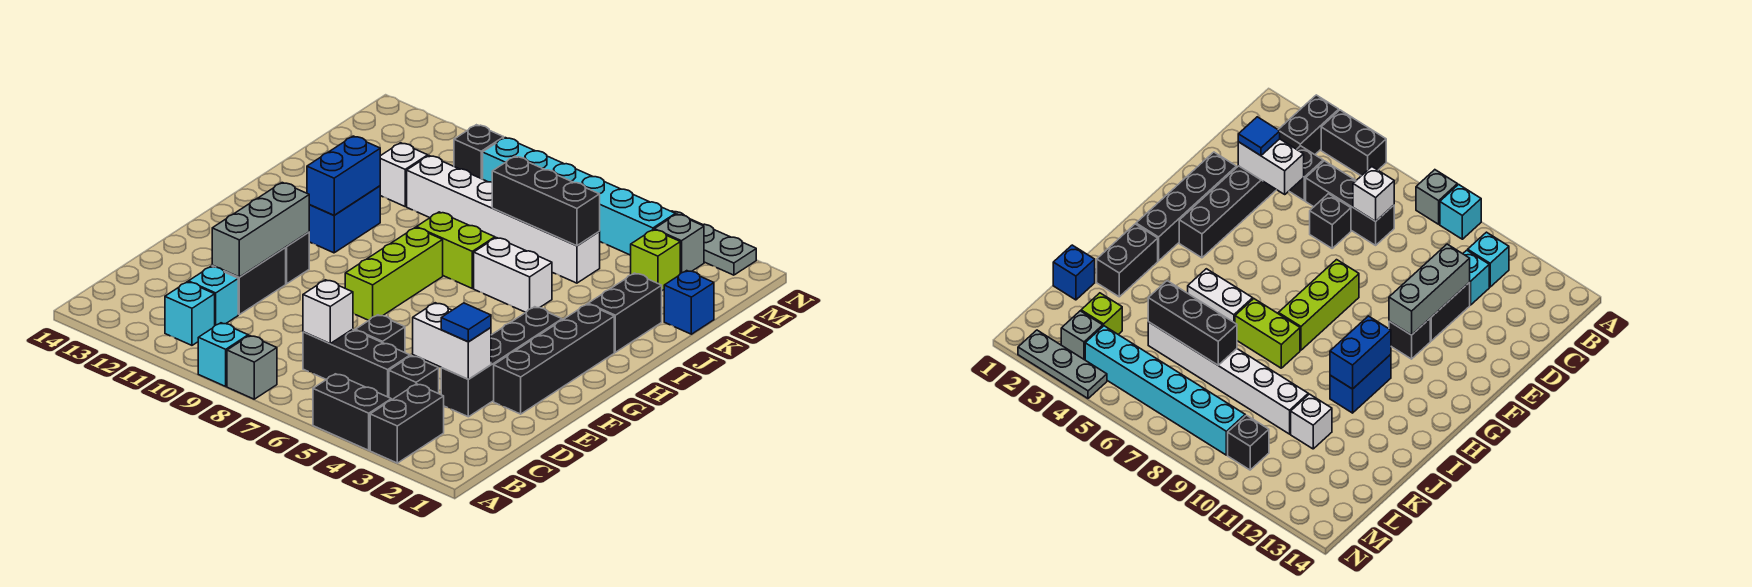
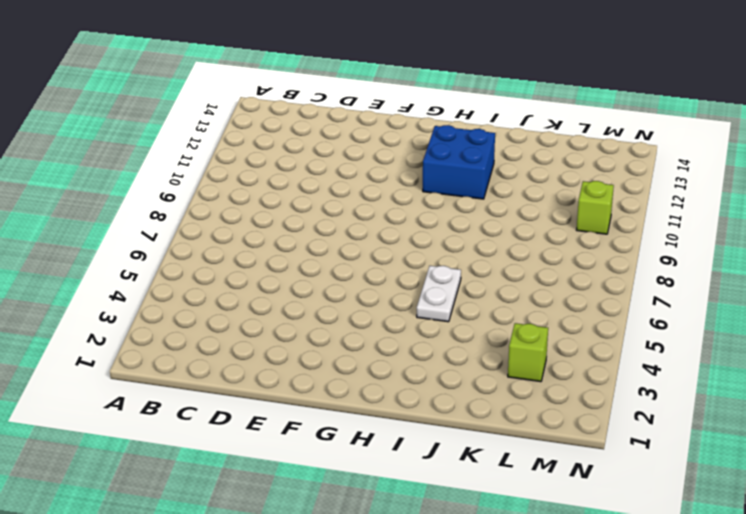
blue brick H11:I12 level 1 -> blue brick H11:I11 level 1
white plate I5:I6 level 1 -> white brick I5:I6 level 1
lime brick M10 level 1 -> black brick M10 level 1
none -> black brick A3:B3 level 1
none -> black brick A4:A5 level 1
none -> grey brick A8 level 1
none -> cyan brick A9 level 1

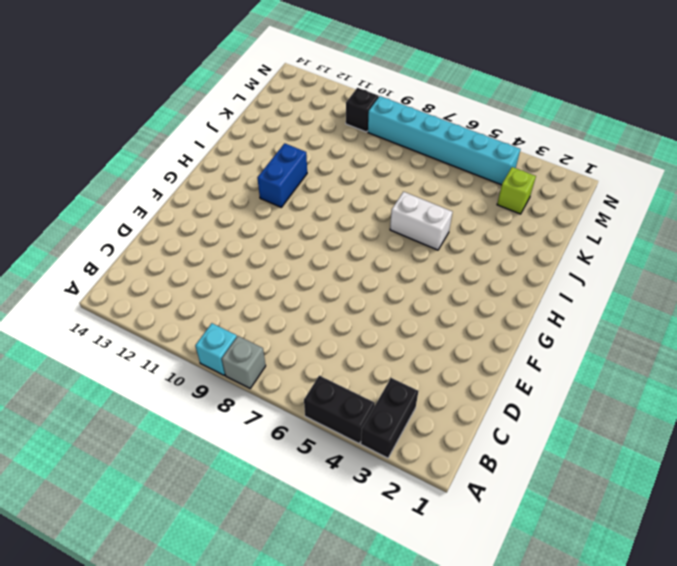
none -> cyan brick B11 level 1
none -> black brick C4 level 1
none -> black brick C5:C7 level 1
none -> cyan brick C11 level 1

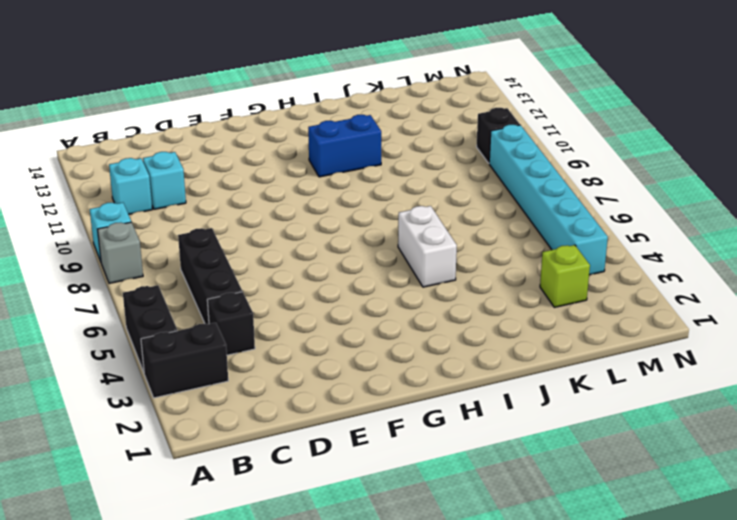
none -> black brick D3:G3 level 1
none -> black brick D6 level 1
none -> black brick D11:E11 level 1
none -> black brick E2:H2 level 1

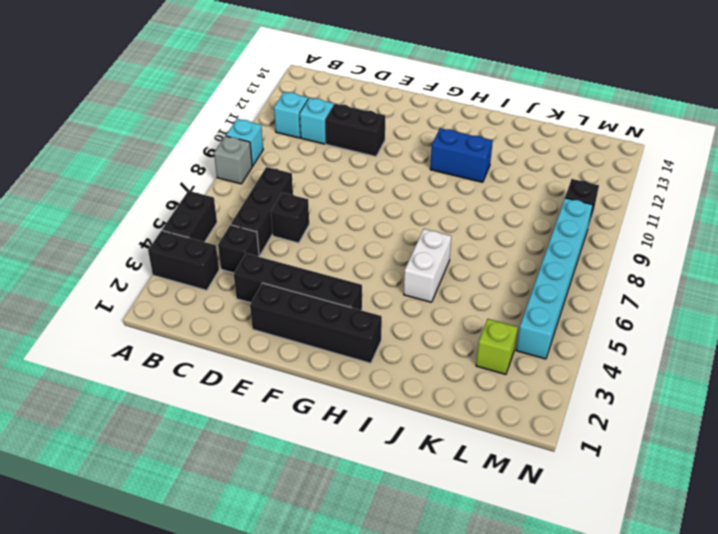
none -> lime brick F8:H8 level 1
none -> black brick F11 level 1
none -> black brick I2:J2 level 1
none -> lime brick I7:I8 level 1

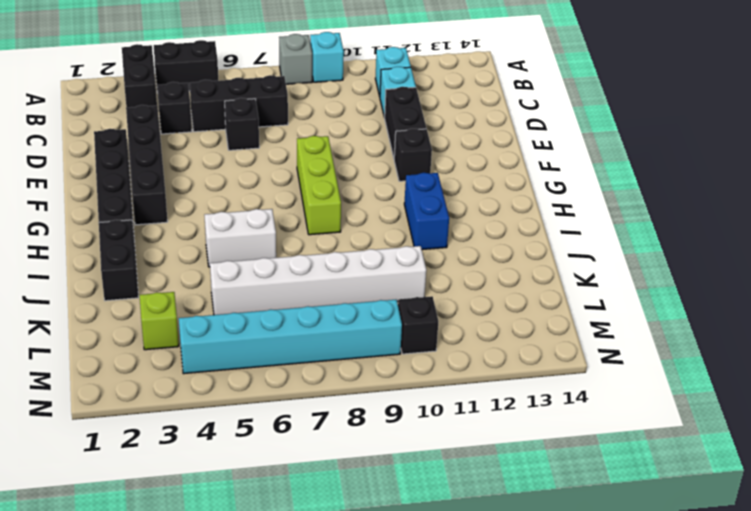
none -> lime brick I7:I8 level 1
none -> blue brick K1 level 1
none -> white brick K11 level 1
none -> grey brick M3 level 1

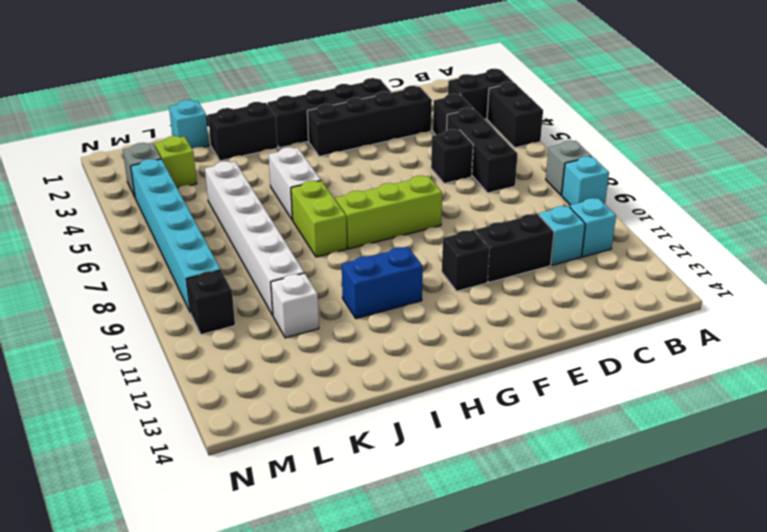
cyan brick K1 level 1 -> blue brick K1 level 1
none -> grey plate N2:N4 level 1
none -> white brick C7 level 2
none -> white brick D3:D4 level 2
none -> grey brick D11:F11 level 2

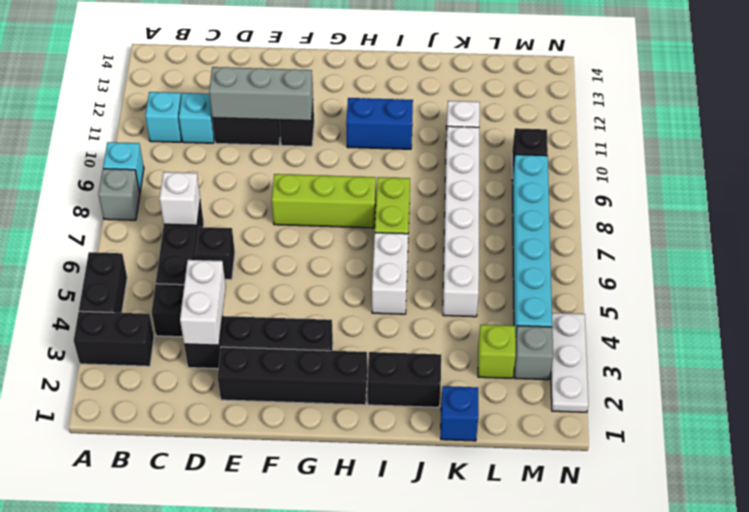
white plate N2:N4 level 1 -> grey plate N2:N4 level 1
none -> blue brick H11:I11 level 2
none -> black brick K5:K7 level 2
none -> blue tile D3 level 3

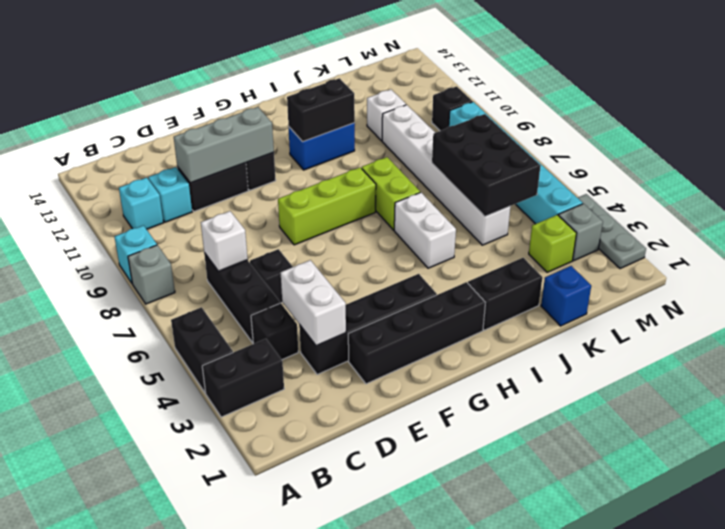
black brick H11:I11 level 2 -> blue brick H11:I11 level 2
black brick K5:L7 level 2 -> black brick K5:K7 level 2
none -> blue tile D3 level 3

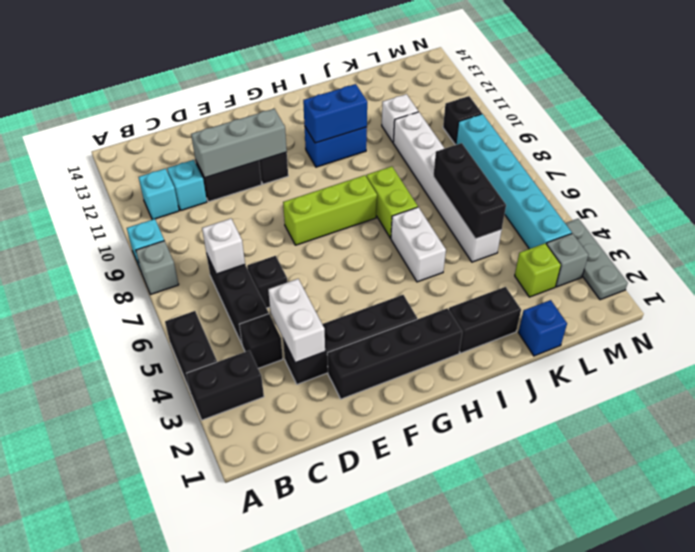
none -> blue tile D3 level 3

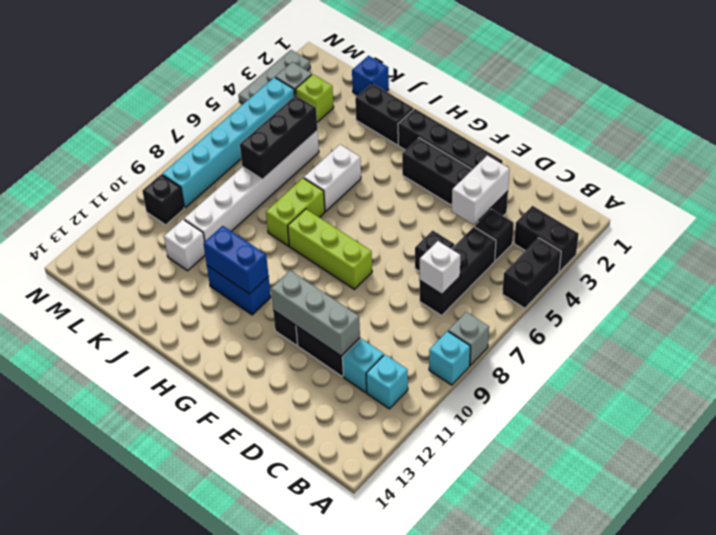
none -> blue tile D3 level 3

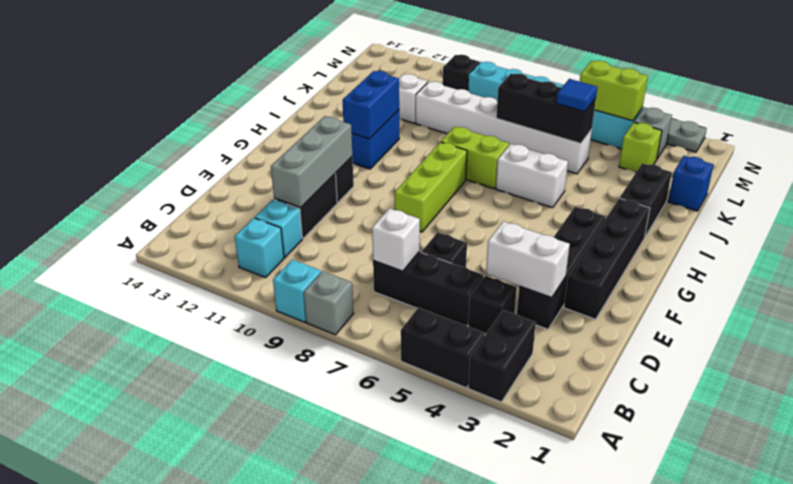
blue tile K5 level 3 -> blue tile D3 level 3
lime brick M4:M5 level 2 -> none

